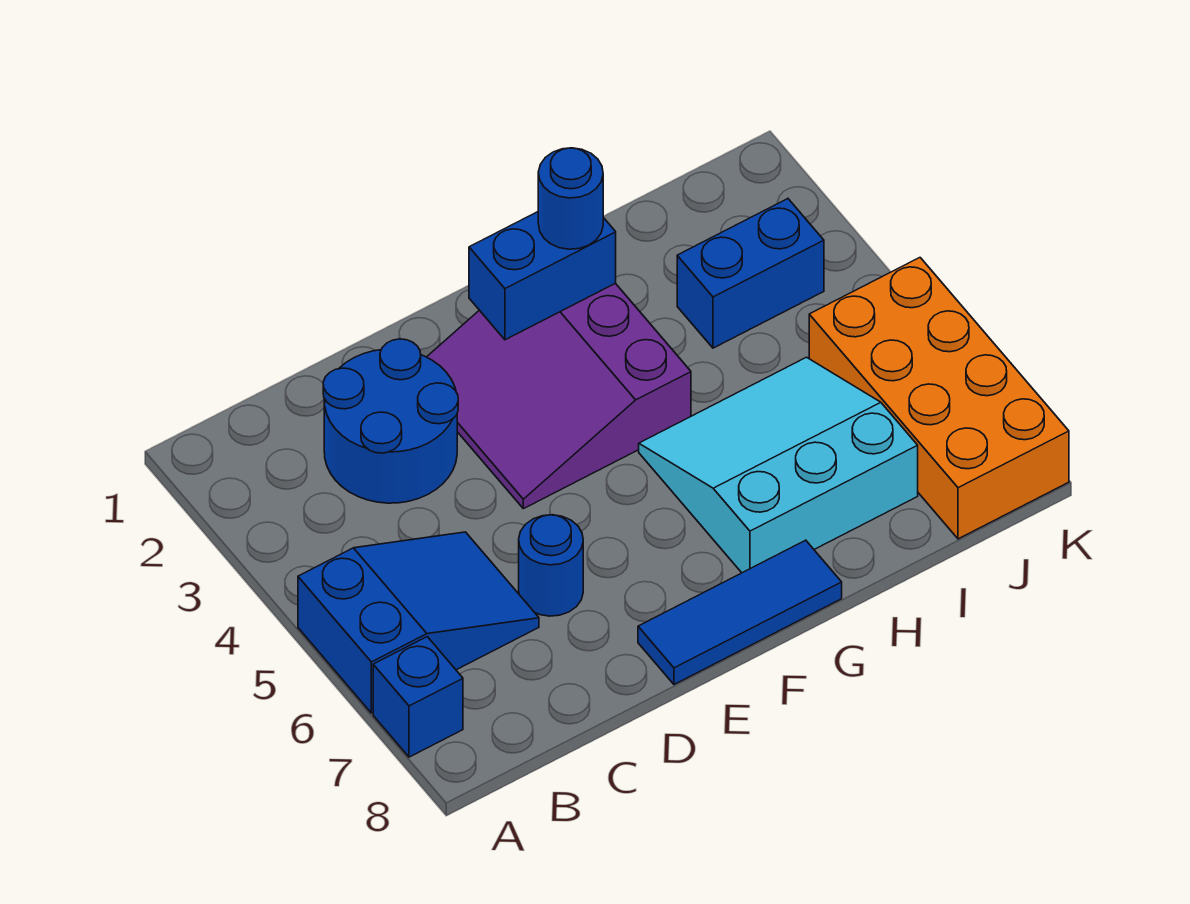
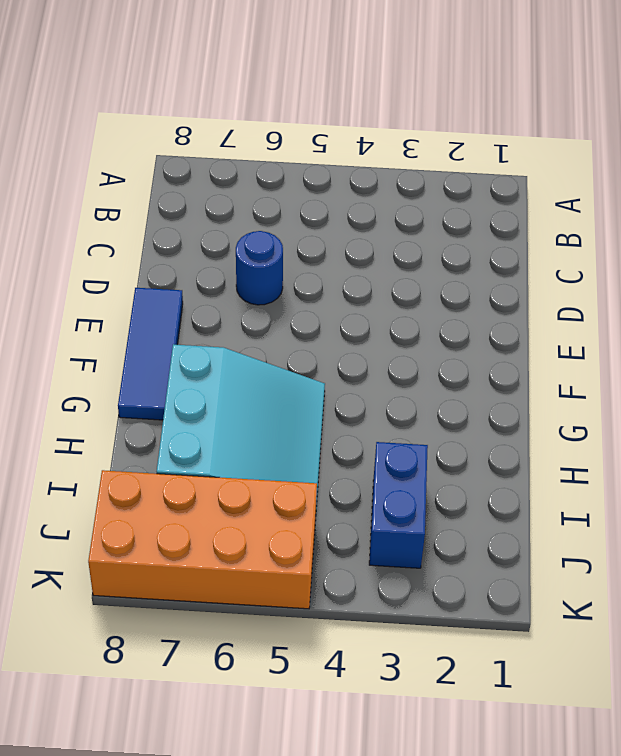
none -> blue slope A5:C6 level 1 top A
none -> blue brick A7 level 1

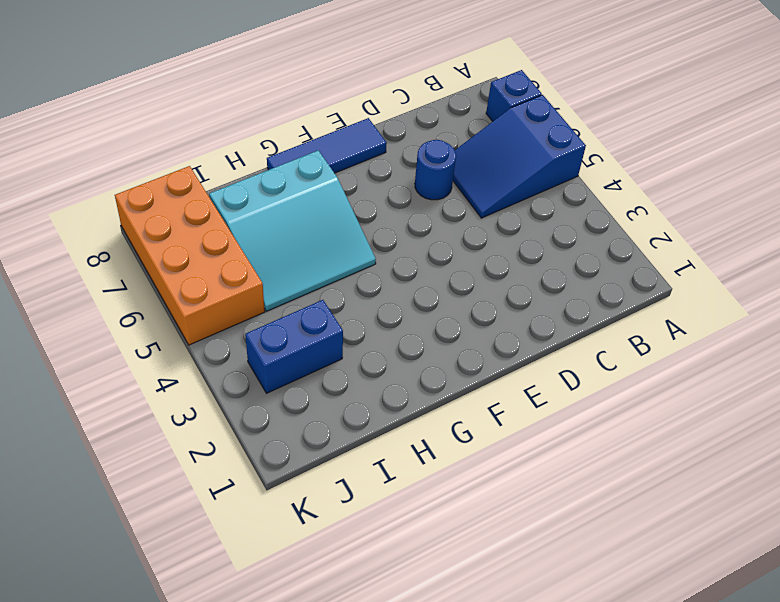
none -> blue round brick C2:D3 level 1
none -> purple slope E2:G4 level 1 top G

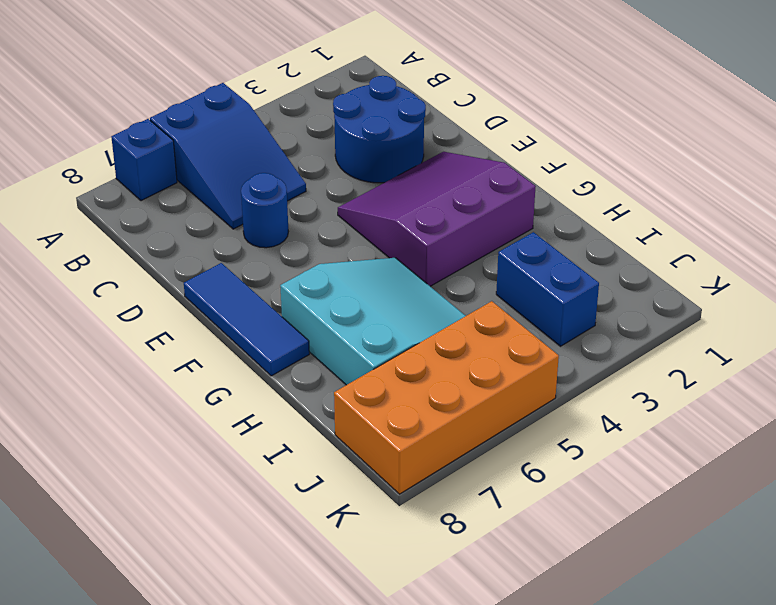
none -> blue brick F2:G2 level 2
none -> blue round brick G2 level 3

